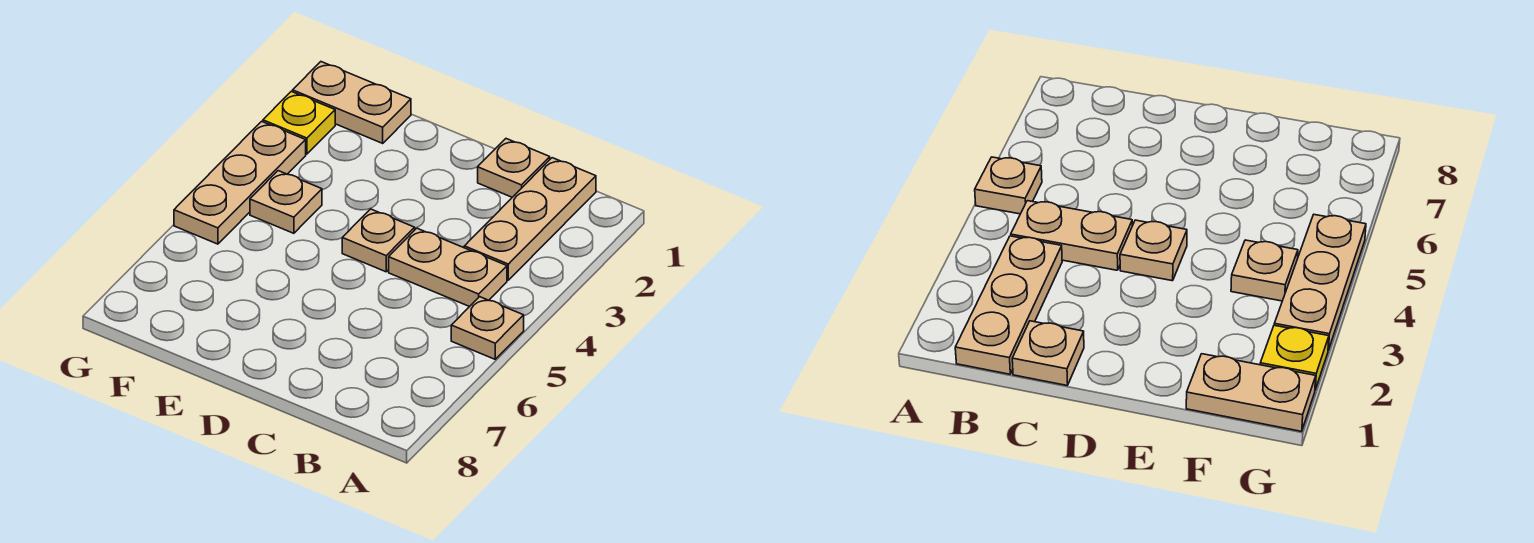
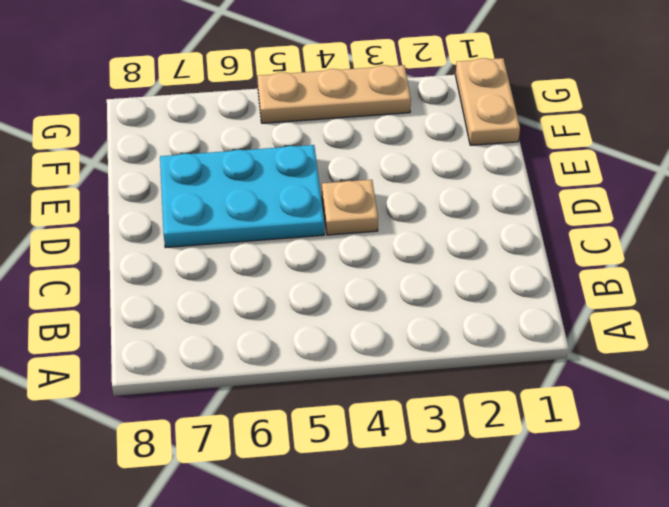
cyan plate D5:E7 level 1 -> none
none -> tan plate A5 level 1
none -> tan plate B1:B3 level 1

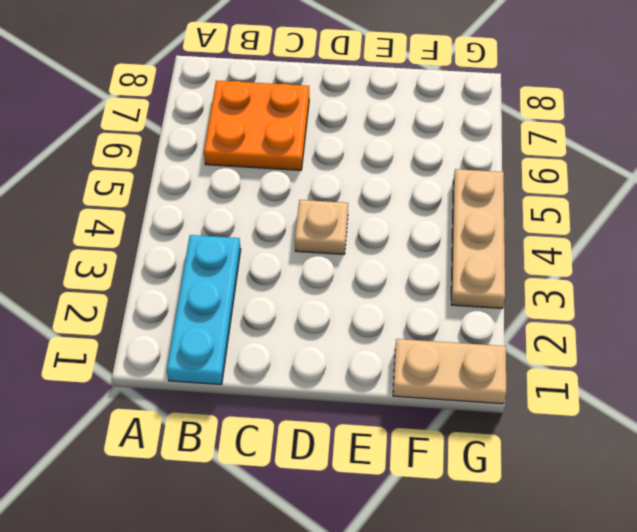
cyan plate B1:B3 level 1 -> tan plate B1:B3 level 1
orange plate B6:C7 level 1 -> none
none -> tan plate A5 level 1
none -> tan plate B4:C4 level 1

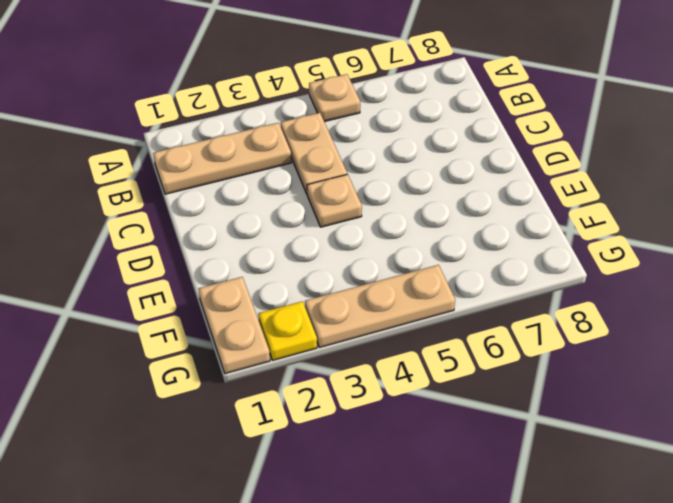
none -> tan plate C1 level 1
none -> tan plate F4 level 1

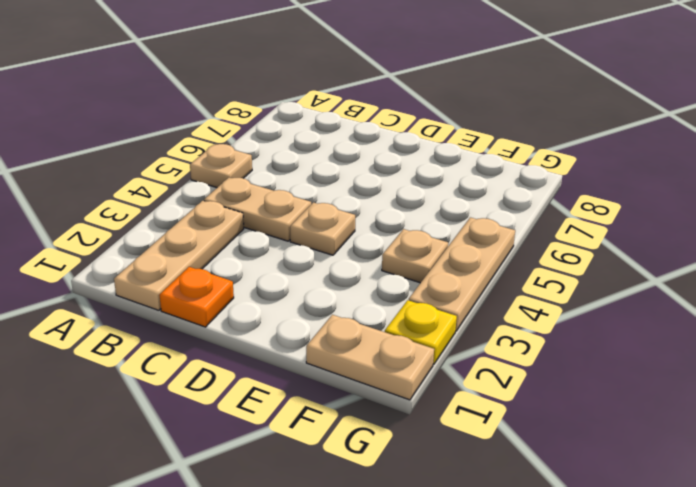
orange plate C1 level 1 -> tan plate C1 level 1

